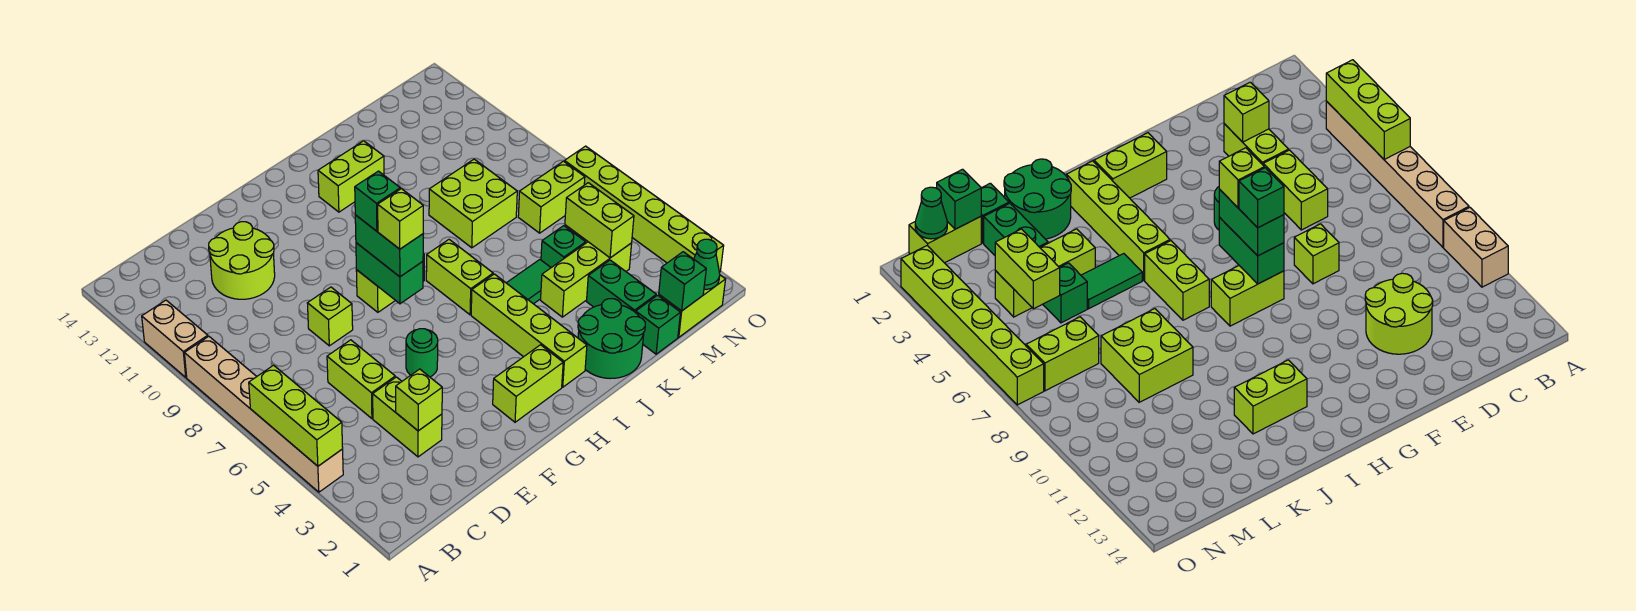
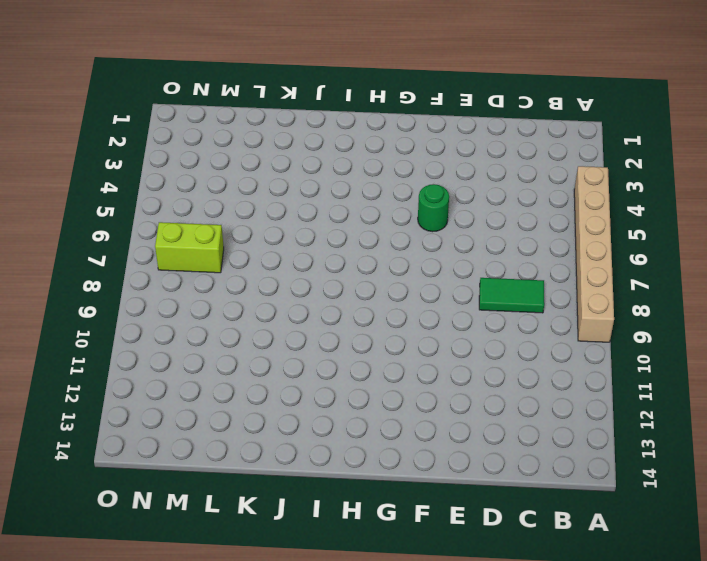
green tile C8:D8 level 1 -> green tile J5:K5 level 1
none -> tan brick A10:A11 level 1
none -> lime brick D3:D4 level 1
none -> lime brick D5:D6 level 1
none -> lime round brick D11:E12 level 1

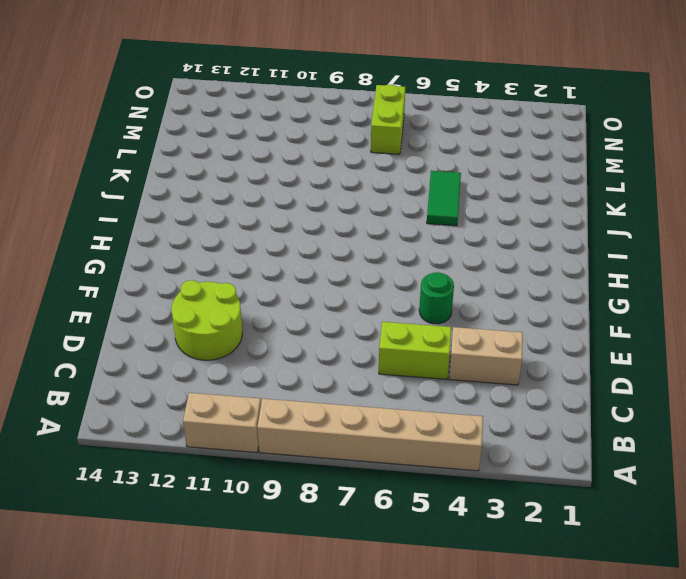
tan brick D3:D4 level 1 -> lime brick D3:D4 level 1
none -> lime brick E8 level 1
none -> lime brick G2:H2 level 1
none -> lime brick G8:H8 level 1
none -> lime brick I2:I5 level 1

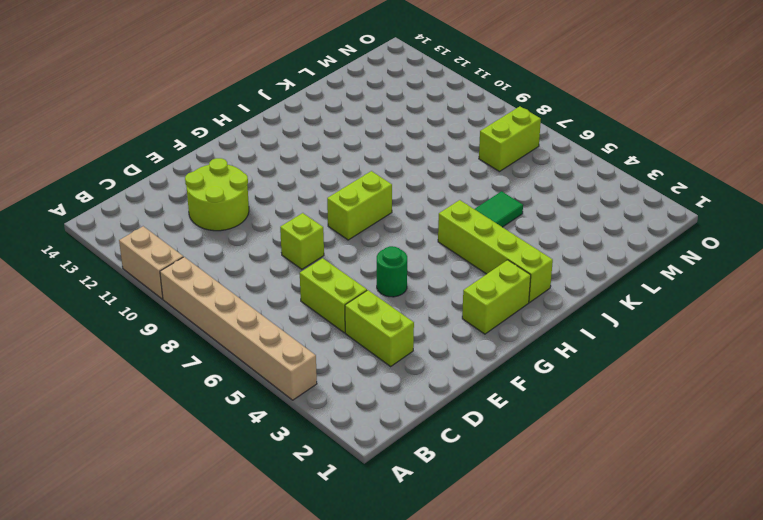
none -> lime brick I6:I7 level 1
none -> lime brick I12:J12 level 1
none -> green round brick J1:K2 level 1
none -> lime brick K4:M4 level 1

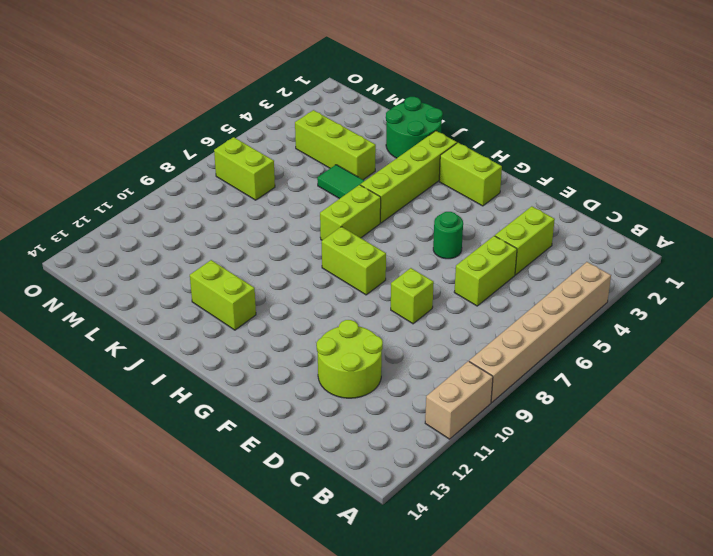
none -> lime brick K8:L9 level 1
none -> green brick L1 level 1
none -> green brick L2:L3 level 1
none -> green brick L5 level 1

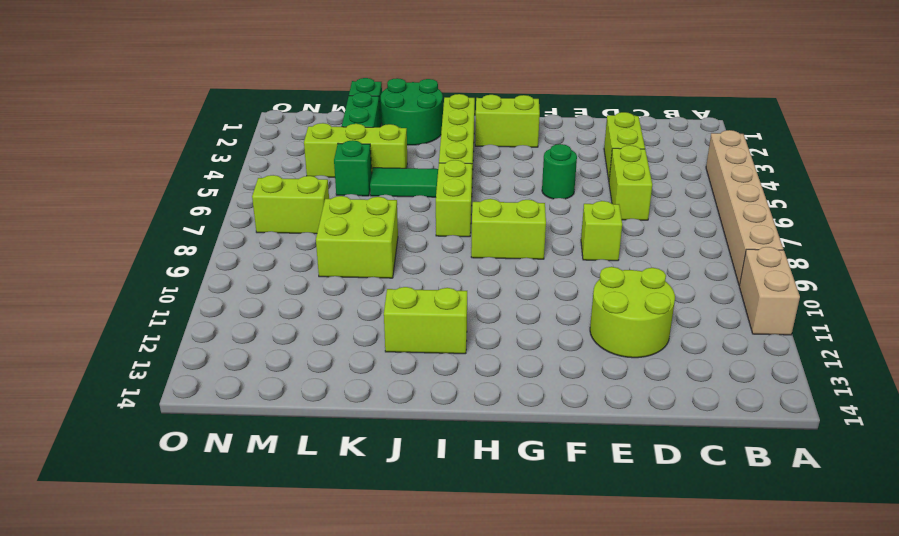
none -> lime brick M1:N1 level 1
none -> lime brick O2:O7 level 1
none -> lime brick A4:A6 level 2
none -> lime brick D3 level 2

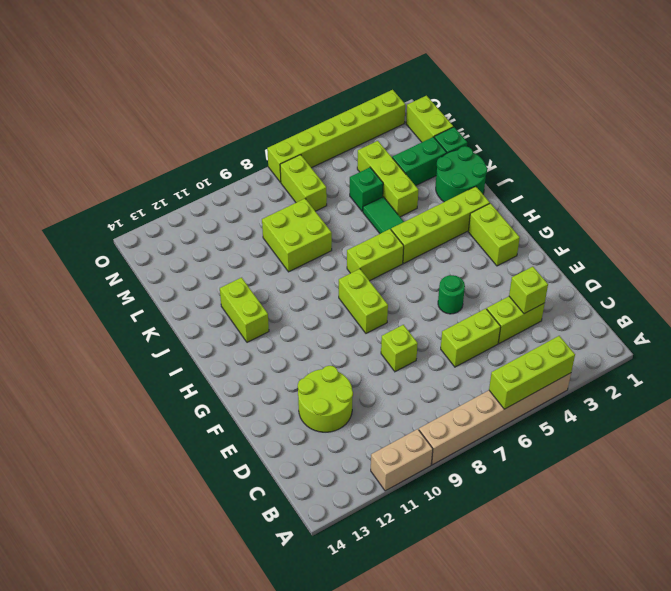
none -> green brick G7:G8 level 2
none -> green brick M1 level 2
none -> lime brick M4:M5 level 2
none -> green cone N1 level 2

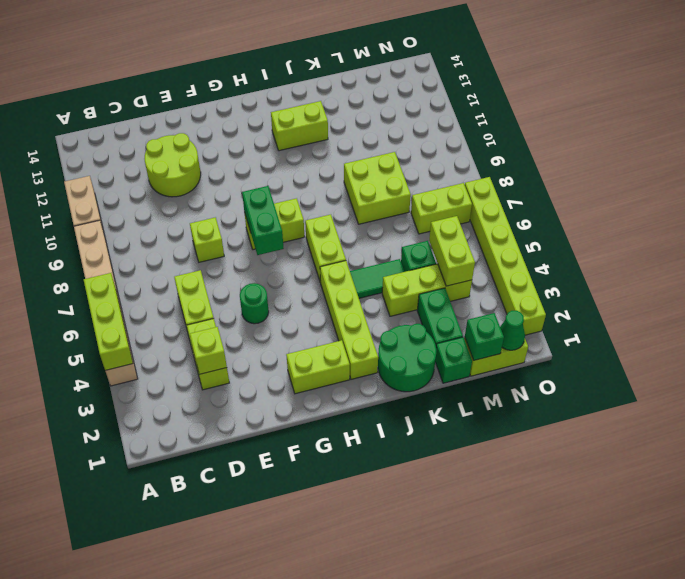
none -> green brick G7:G8 level 3
none -> lime brick G7 level 4
none -> green brick G8 level 4

